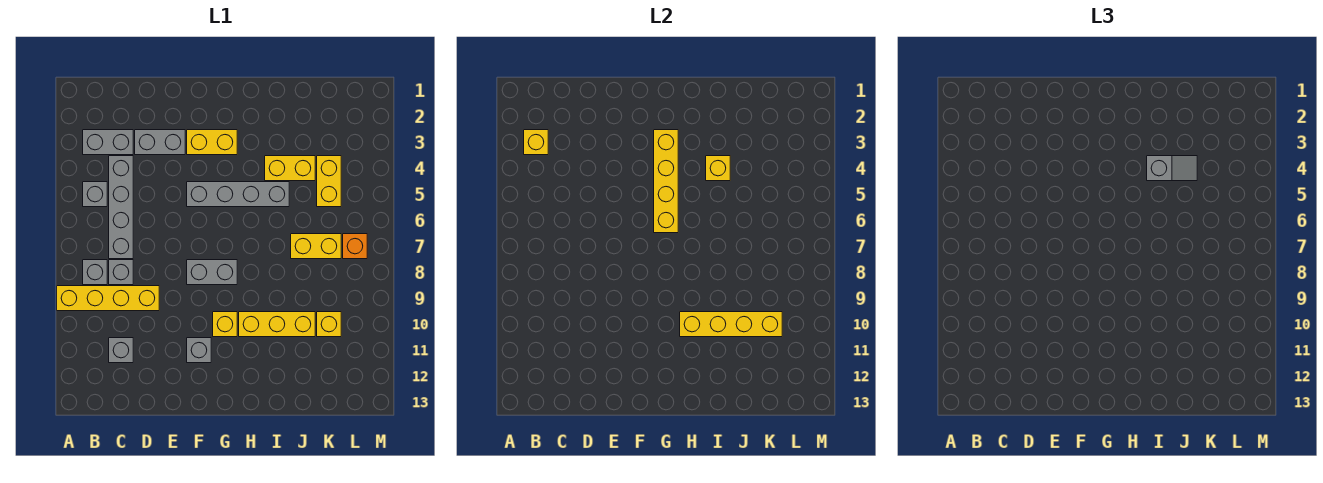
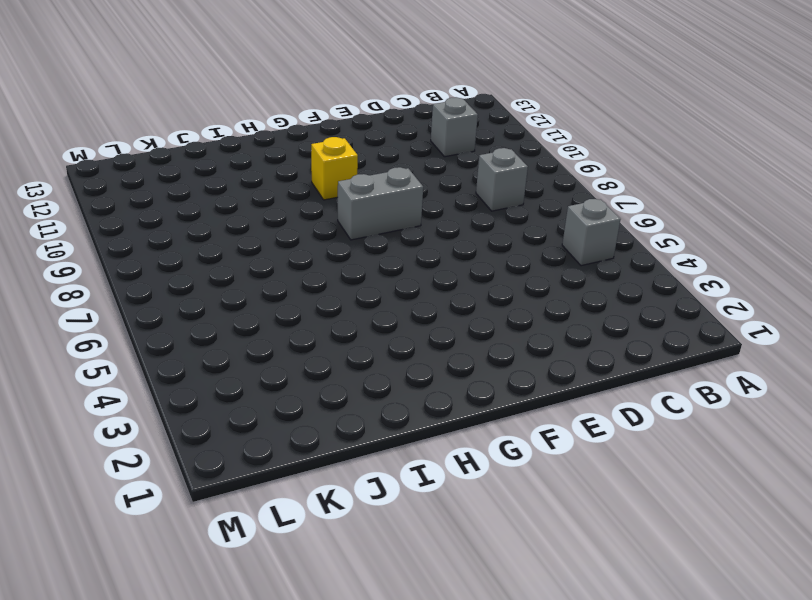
none -> yellow brick A9:D9 level 1
none -> grey brick B3:C3 level 1
none -> grey brick B8 level 1

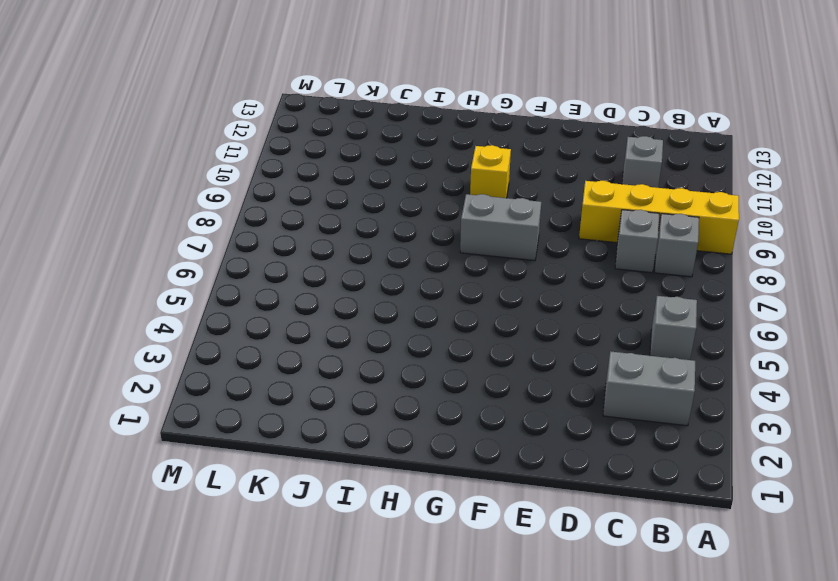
none -> grey brick C4:C7 level 1
none -> grey brick D3:E3 level 1
none -> yellow brick F3:G3 level 1

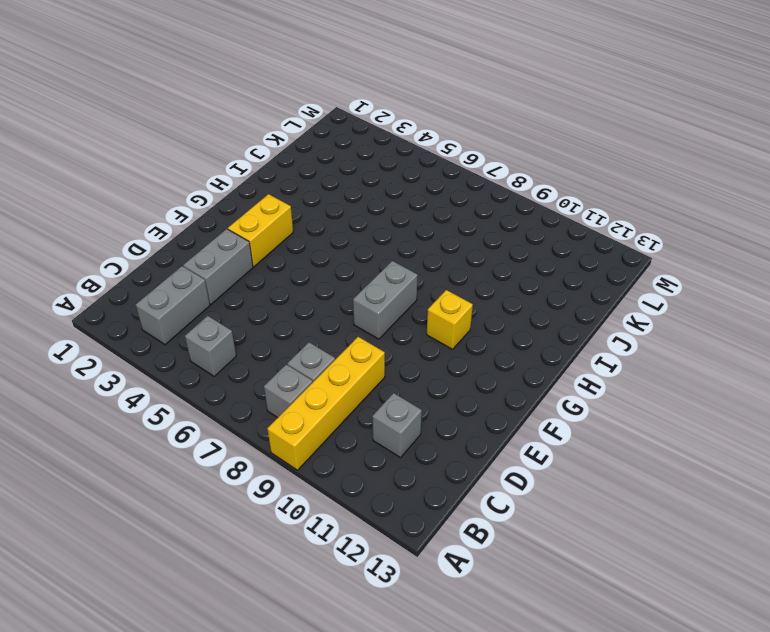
none -> grey brick C4:C7 level 1
none -> grey brick F5:I5 level 1
none -> grey brick F11 level 1

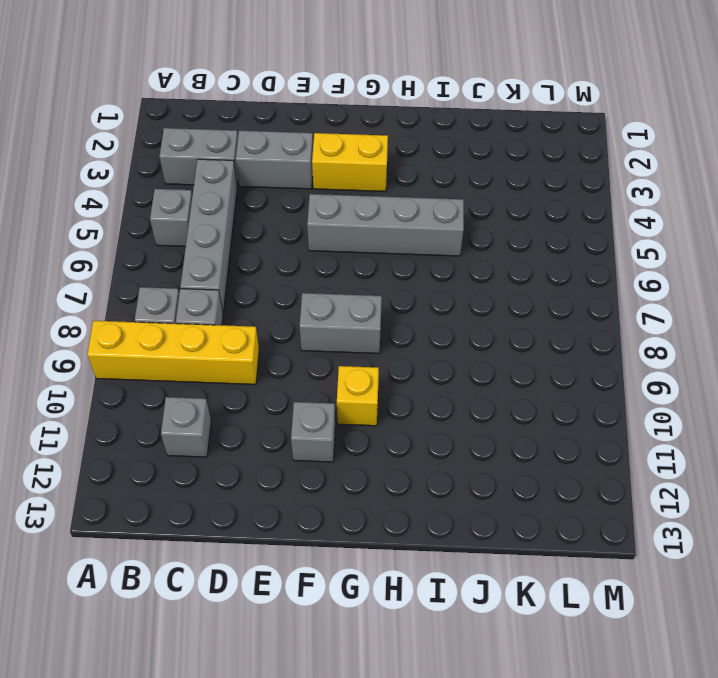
none -> yellow brick H10:J10 level 1
none -> yellow brick I4:J4 level 1
none -> yellow brick J7:K7 level 1

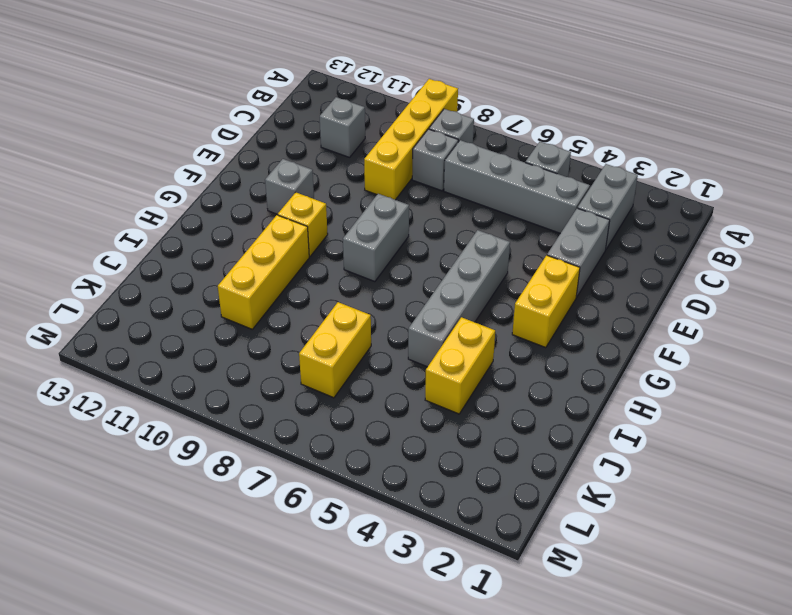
none -> yellow brick K4:K5 level 1
none -> yellow brick K10 level 1
none -> orange brick L7 level 1

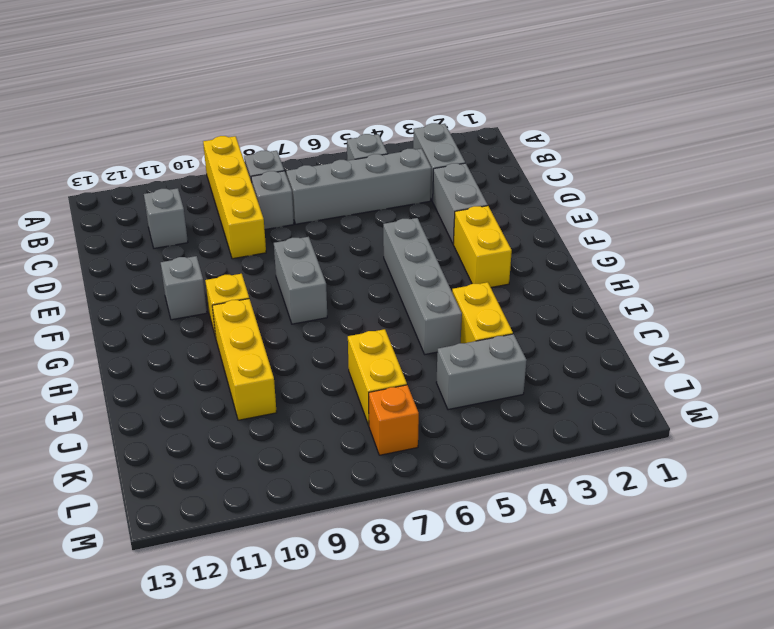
grey brick K4:K5 level 1 -> yellow brick K4:K5 level 1
none -> yellow brick K10 level 1
none -> yellow brick B3 level 2
none -> yellow brick G3:G6 level 2

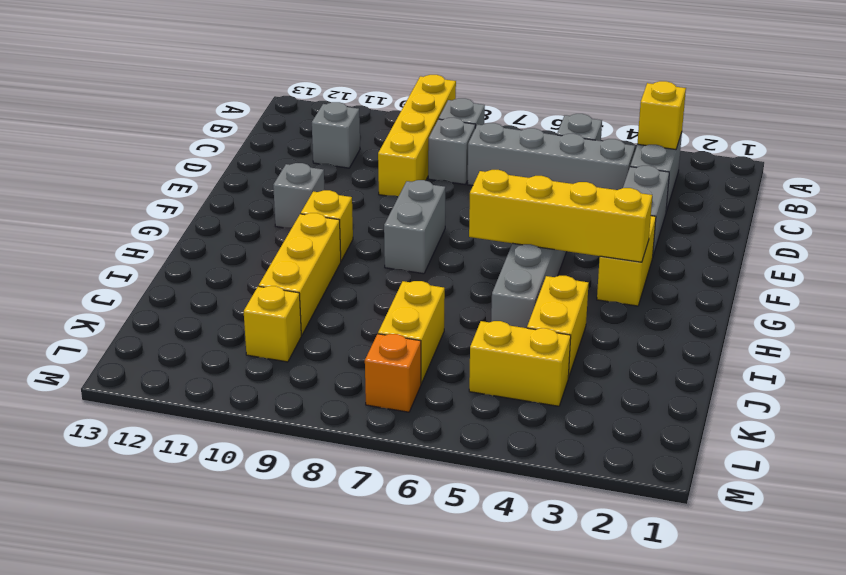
none -> yellow brick H10:K10 level 2
none -> yellow brick I4 level 2
none -> grey slope I4:J4 level 3 top I

